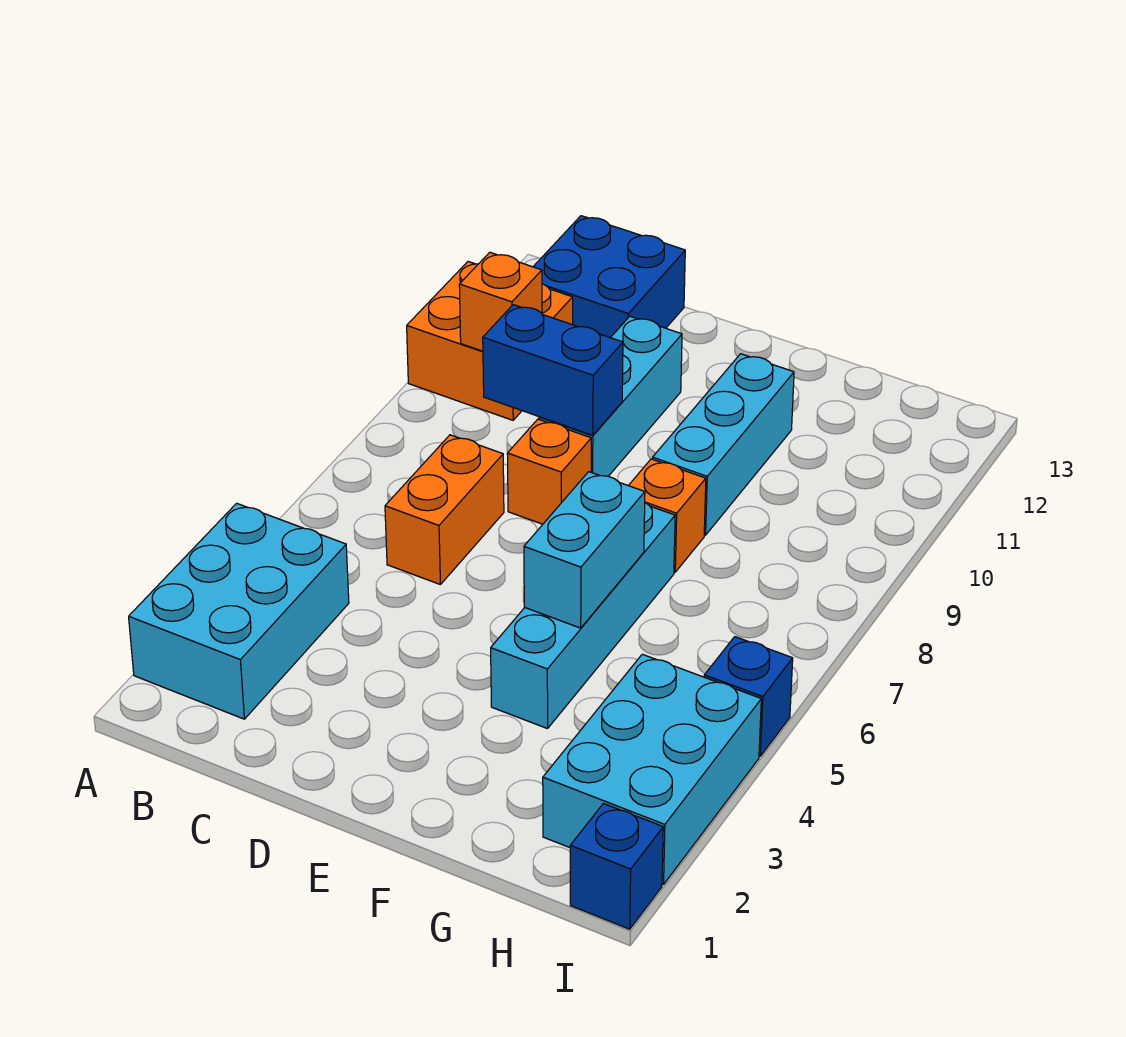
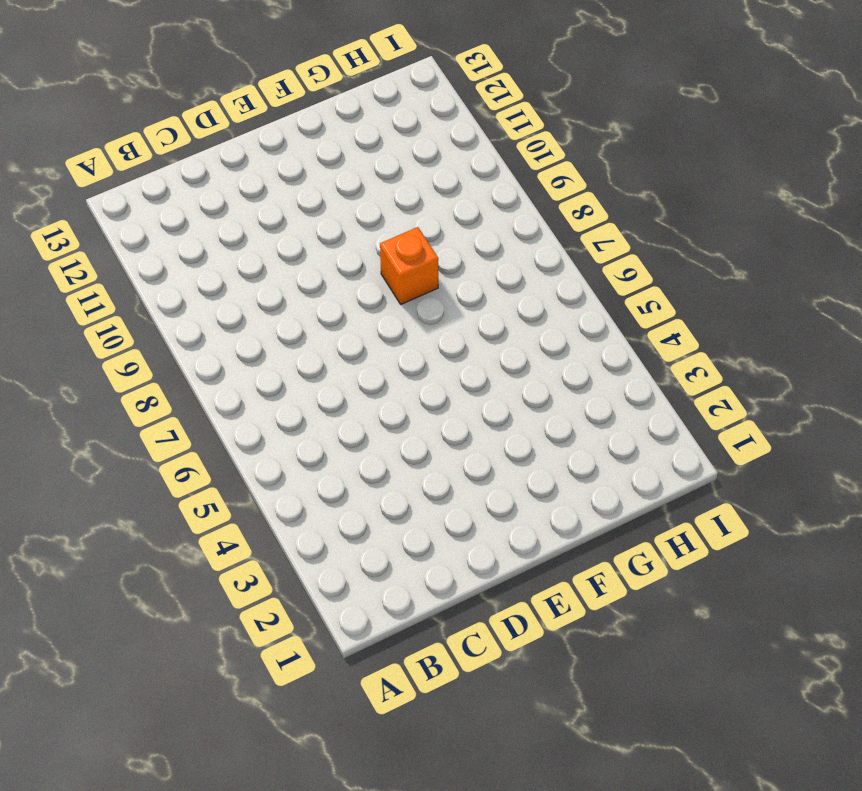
none -> cyan brick A2:B4 level 1
none -> orange brick A10:B11 level 1
none -> blue brick B12:C13 level 1

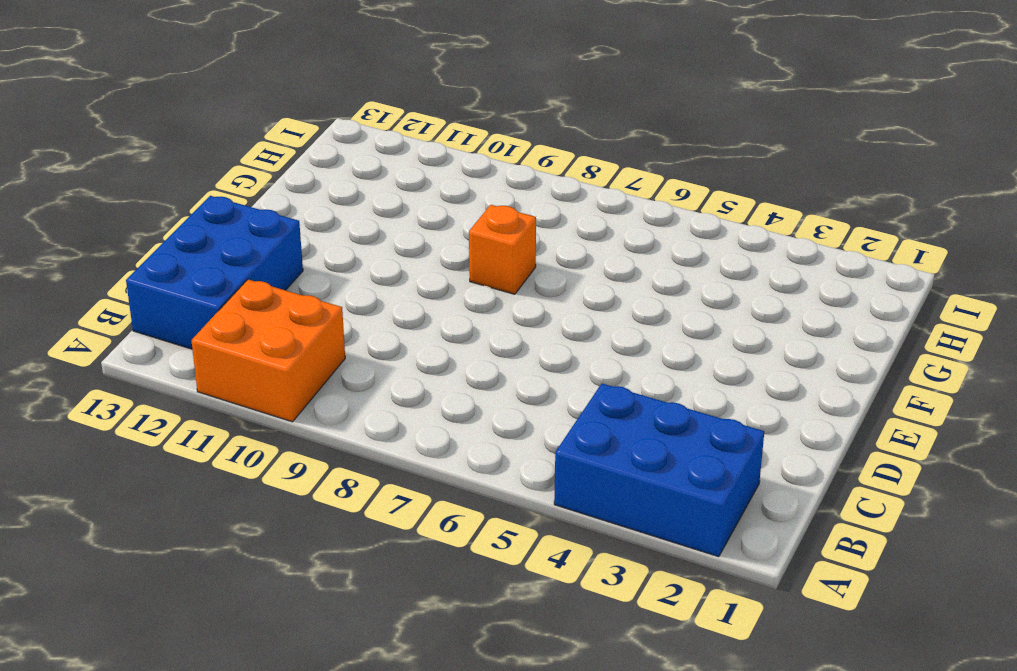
blue brick A2:B4 level 1 -> cyan brick A2:B4 level 1
blue brick B12:D13 level 1 -> blue brick B12:C13 level 1
none -> orange brick C6:C7 level 1
none -> orange brick D8 level 1
none -> cyan brick D9:D11 level 1

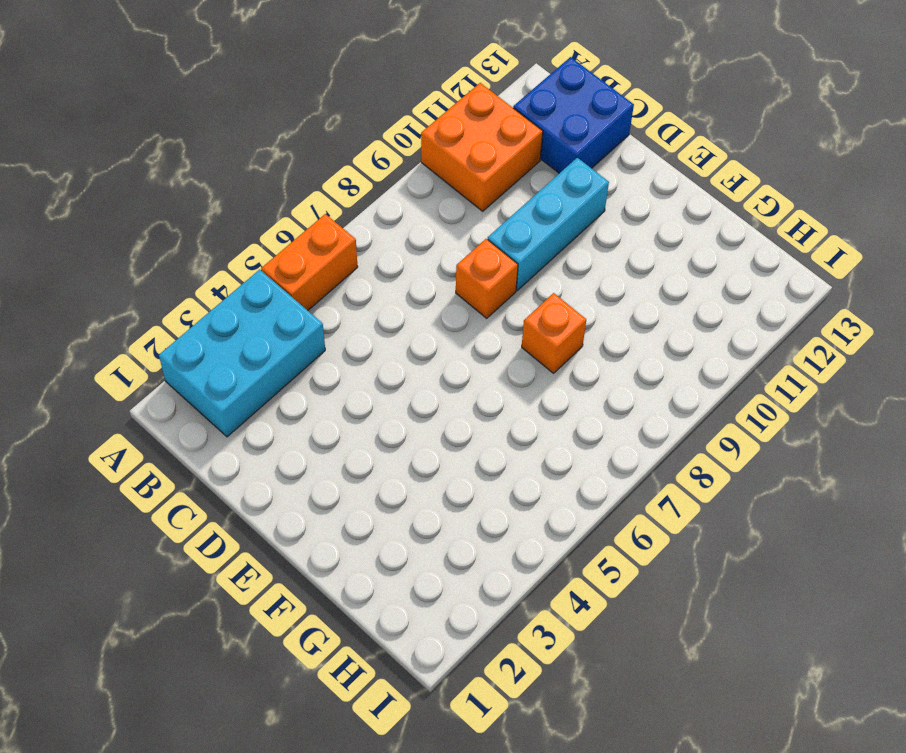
orange brick A5:A6 level 1 -> orange brick C6:C7 level 1
none -> cyan brick F4:F7 level 1
none -> cyan brick F9:F11 level 1
none -> cyan brick H2:I4 level 1

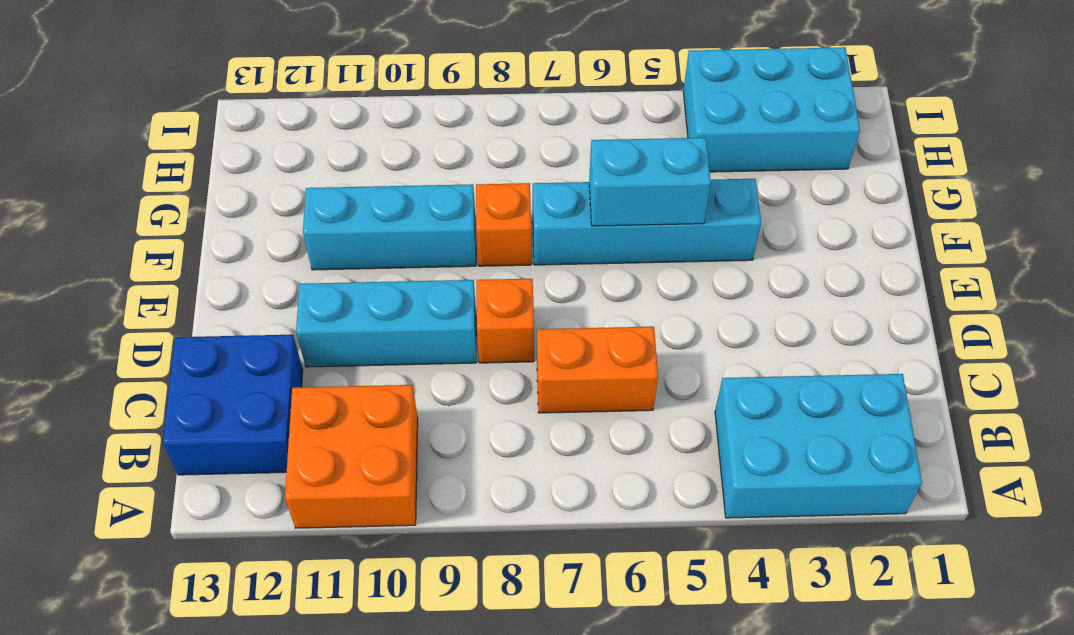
none -> blue brick I1 level 1
none -> blue brick I5 level 1
none -> orange brick B10 level 2

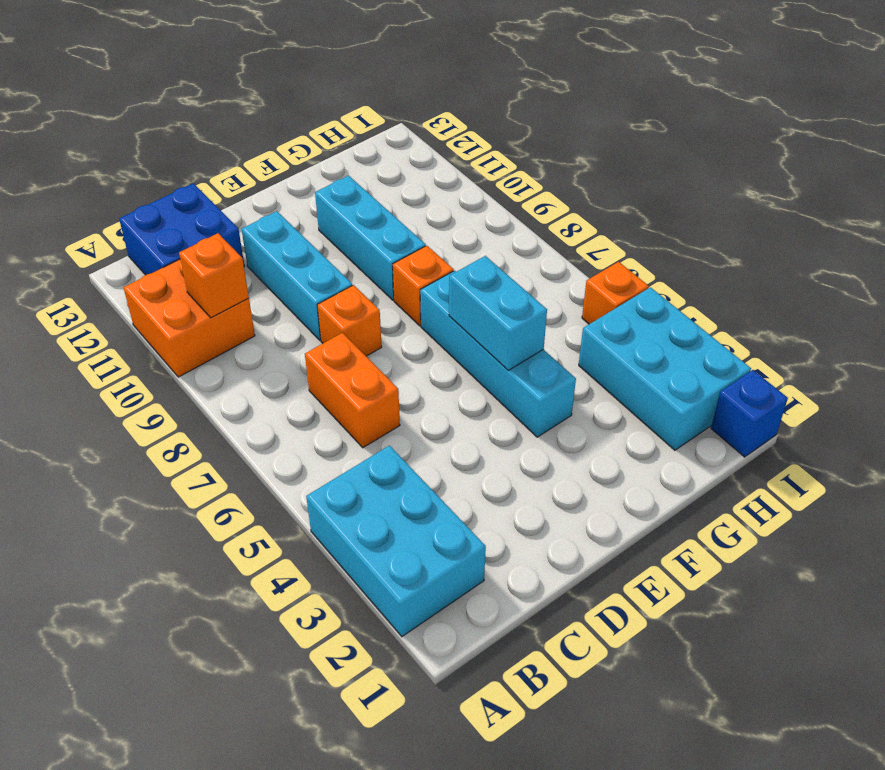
orange brick I5 level 1 -> blue brick I5 level 1
none -> blue brick C9:D9 level 2

